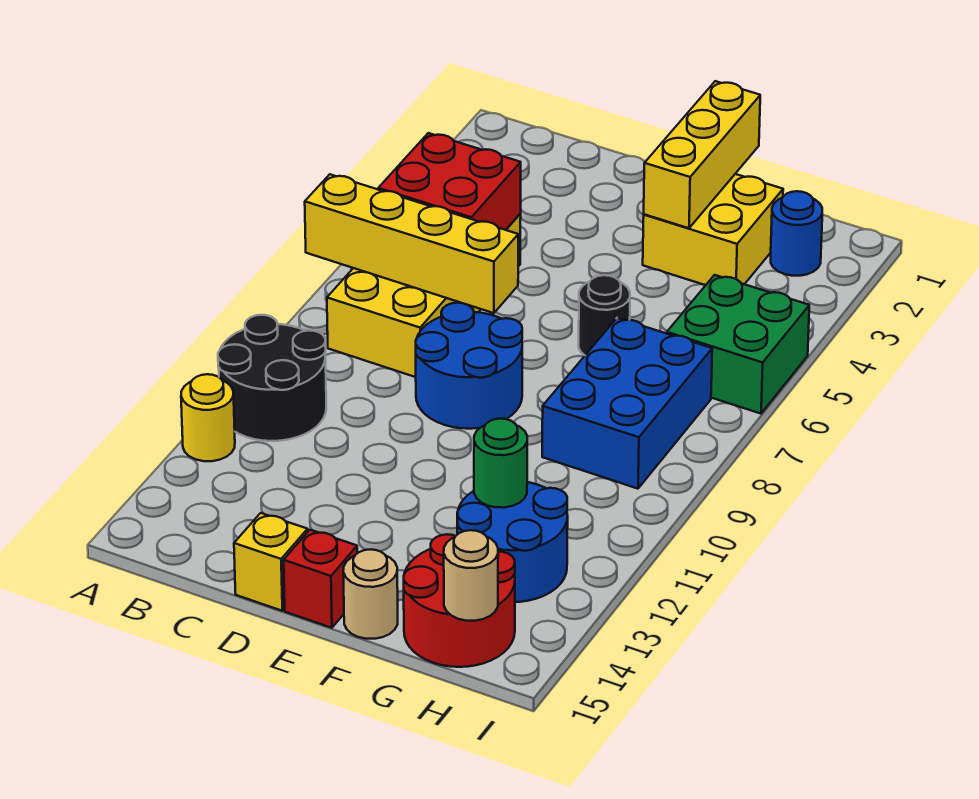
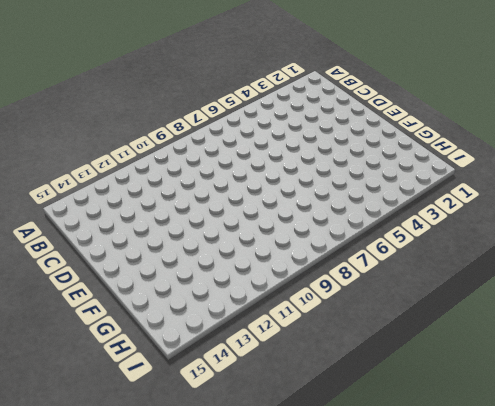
none -> black round brick A10:B11 level 1
none -> yellow round brick A12 level 1
none -> yellow brick B5:C8 level 1

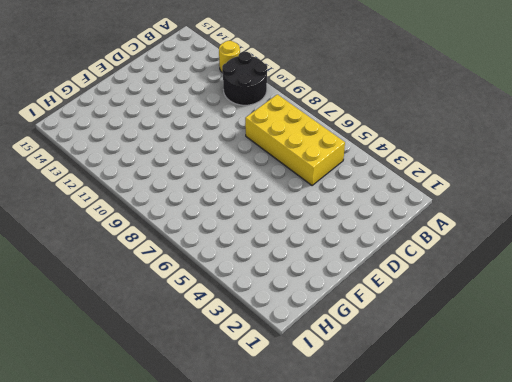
none -> blue round brick D8:E9 level 1
none -> yellow brick D15 level 1
none -> red brick E15 level 1

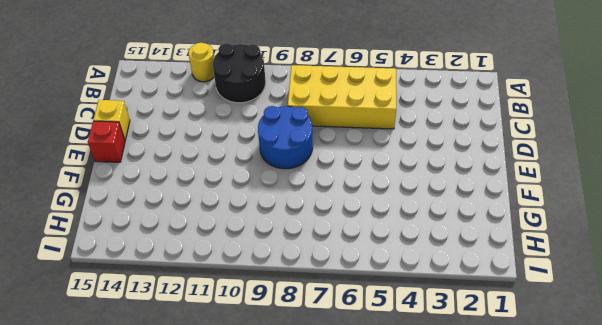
none -> yellow brick F2:G3 level 1
none -> black round brick F6 level 1
none -> tan round brick F15 level 1

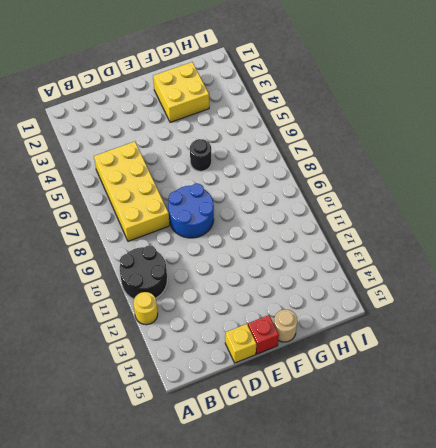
none -> blue brick G7:H9 level 1
none -> blue round brick G12:H13 level 1
none -> red round brick G14:H15 level 1

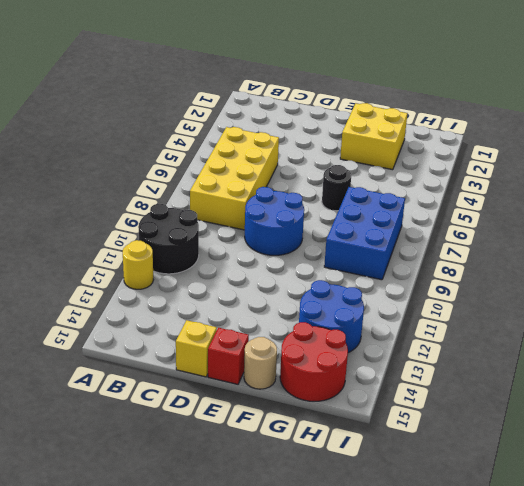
none -> blue round brick H2 level 1
none -> green brick H5:I6 level 1
none -> yellow brick A7:D7 level 2

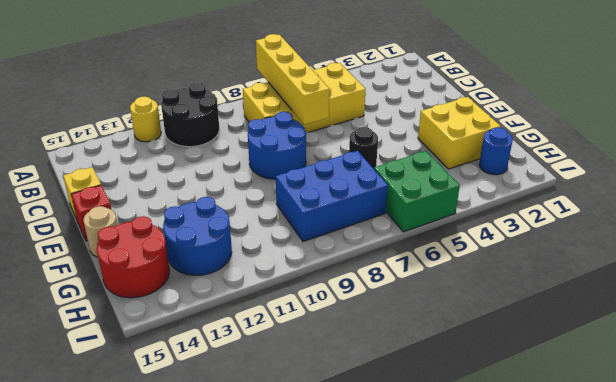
none -> red brick B5:C6 level 2
none -> yellow brick F1:F3 level 2
none -> green round brick G12 level 2

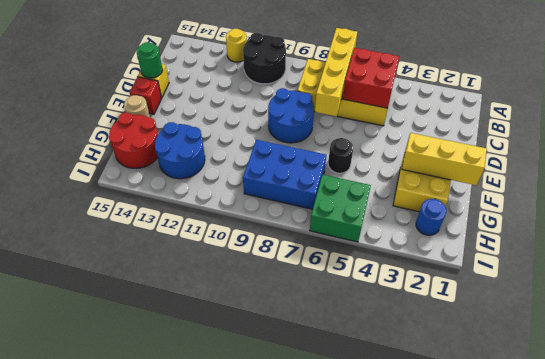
green round brick D15 level 2 -> green round brick G12 level 2
none -> tan round brick H15 level 2

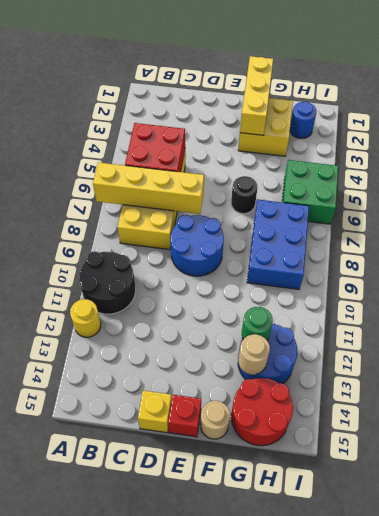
tan round brick G13 level 2 -> tan round brick H15 level 2

